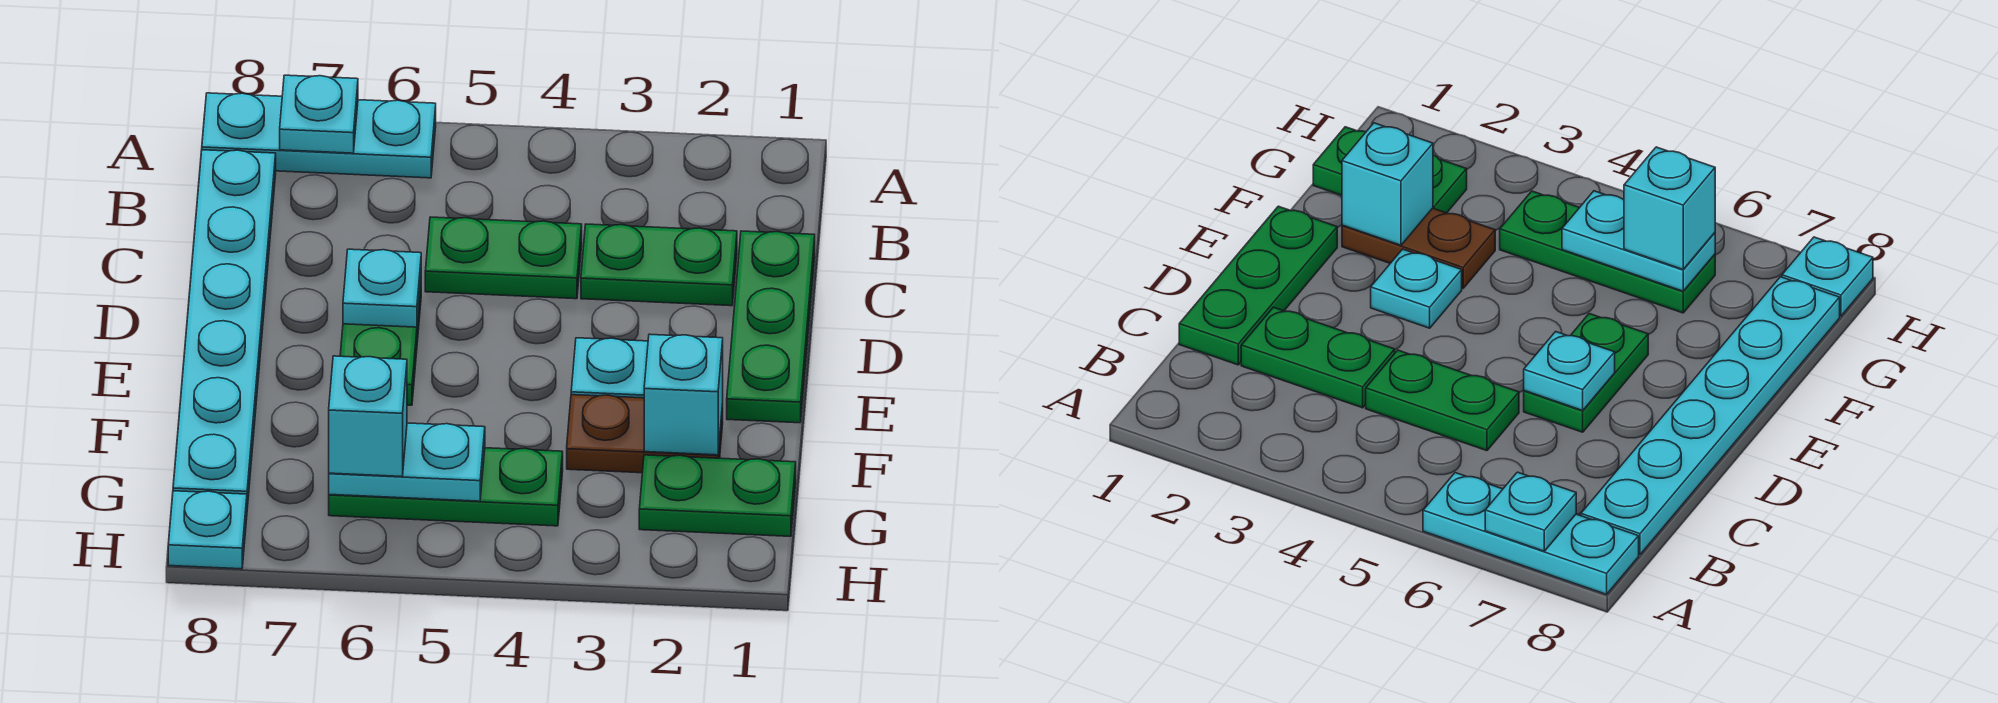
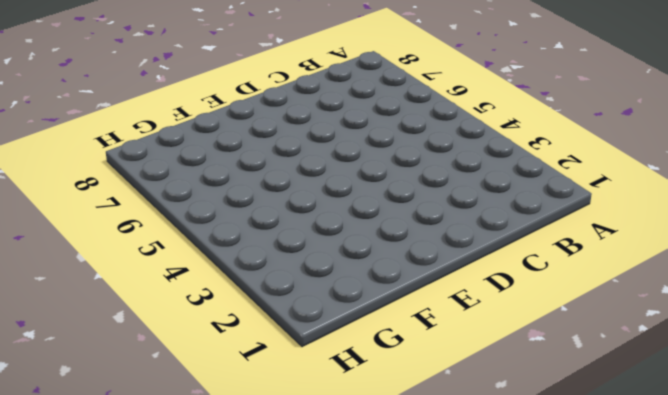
none -> cyan plate A6:A8 level 1
none -> cyan plate B8:G8 level 1
none -> green plate C1:E1 level 1

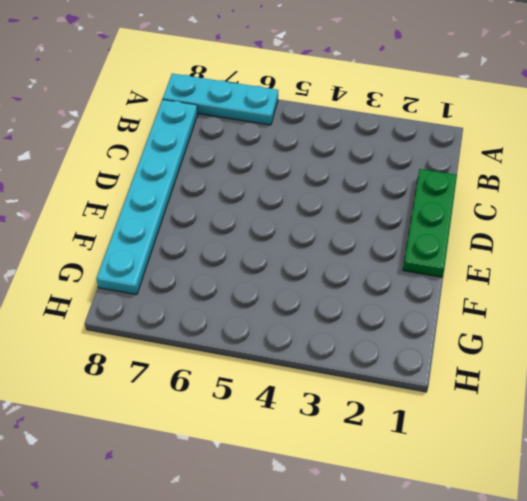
none -> green plate C2:C3 level 1
none -> green plate C4:C5 level 1
none -> green plate D6:E6 level 1

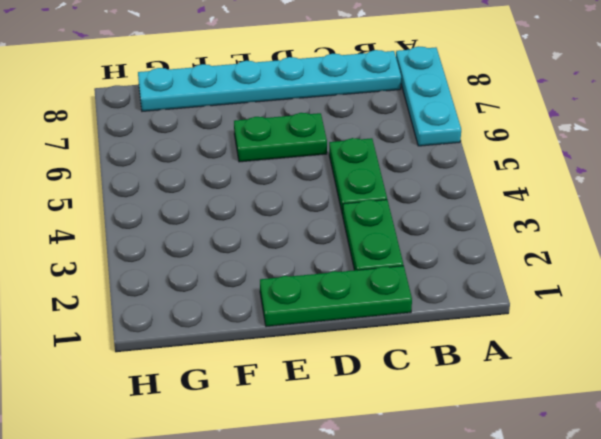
none -> cyan plate E3 level 1
none -> brown plate F2:F3 level 1
none -> green plate G1:G2 level 1

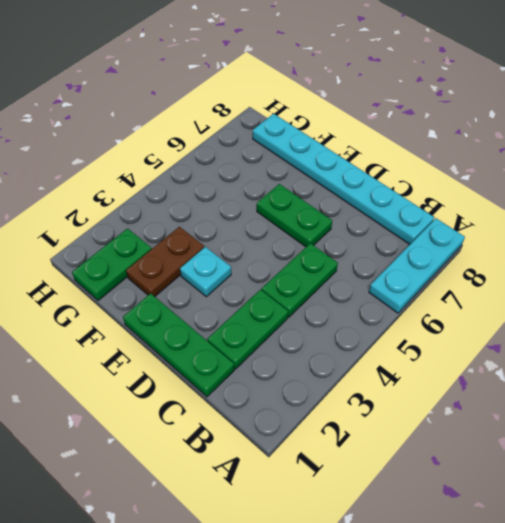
none -> green plate G4:G6 level 1
none -> cyan plate H8 level 1
none -> cyan plate A7 level 2

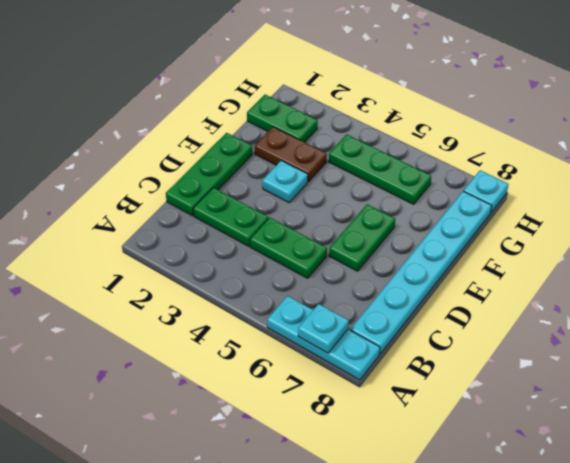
none -> cyan plate D6 level 2
none -> cyan brick F2 level 2
none -> cyan plate G5:G6 level 2

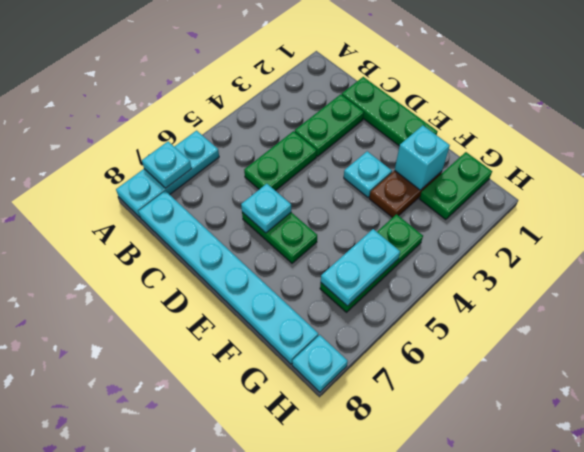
none -> cyan brick G6 level 3

